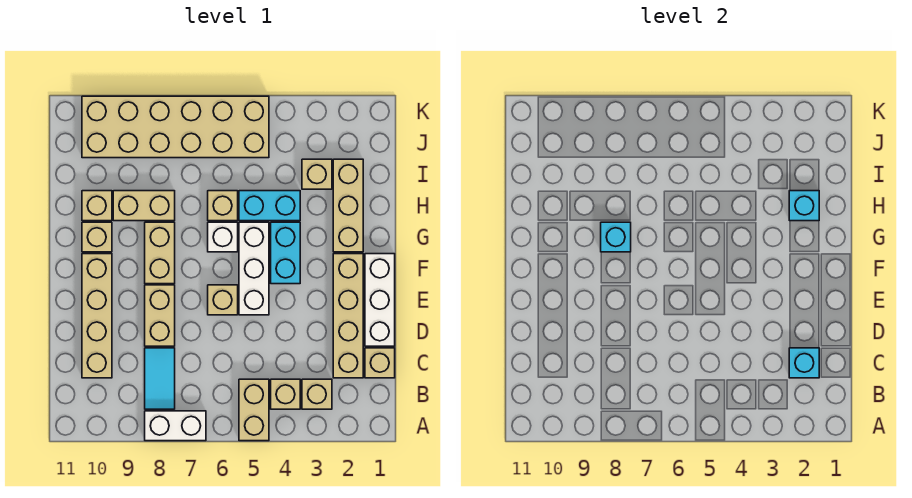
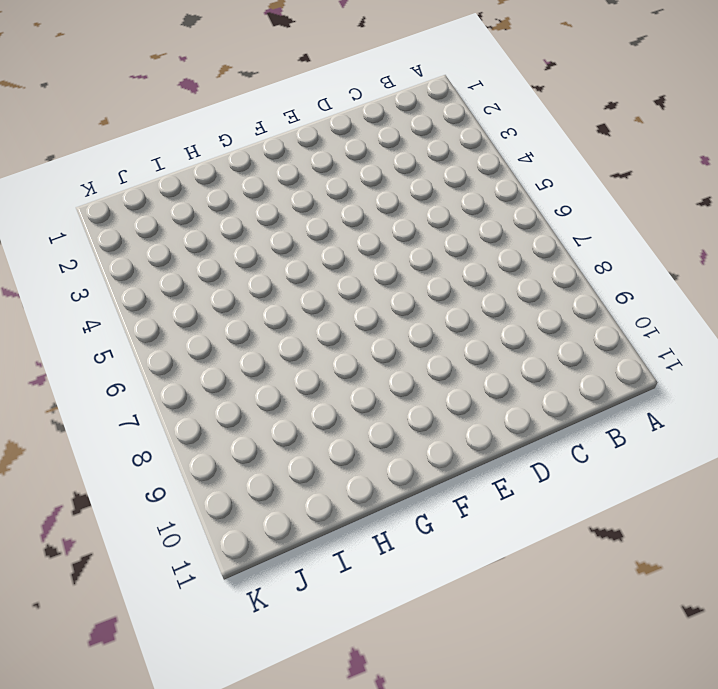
none -> tan brick A5:B5 level 1
none -> white brick A7:A8 level 1
none -> tan brick B3 level 1

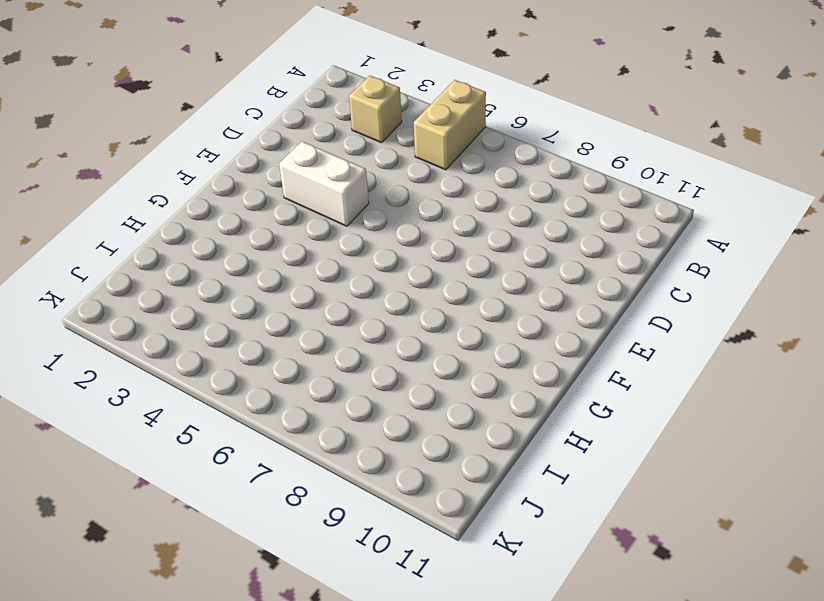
white brick E3:E4 level 1 -> white brick A7:A8 level 1
none -> tan brick B4 level 1
none -> cyan tile B8:C8 level 1
none -> tan brick C1 level 1

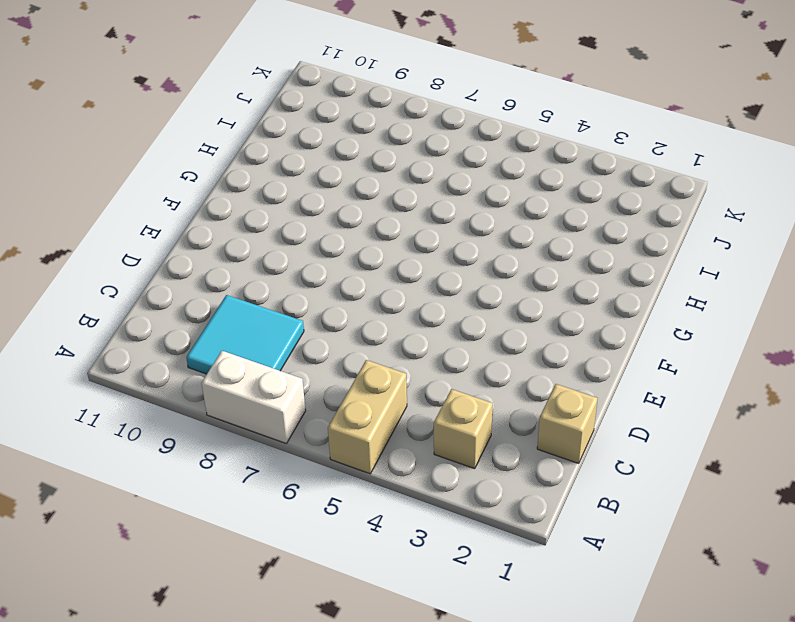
cyan tile B8:C9 level 1 -> cyan tile B8:C8 level 1
none -> tan brick B4 level 1
none -> tan brick C2:F2 level 1
none -> tan brick C10:F10 level 1

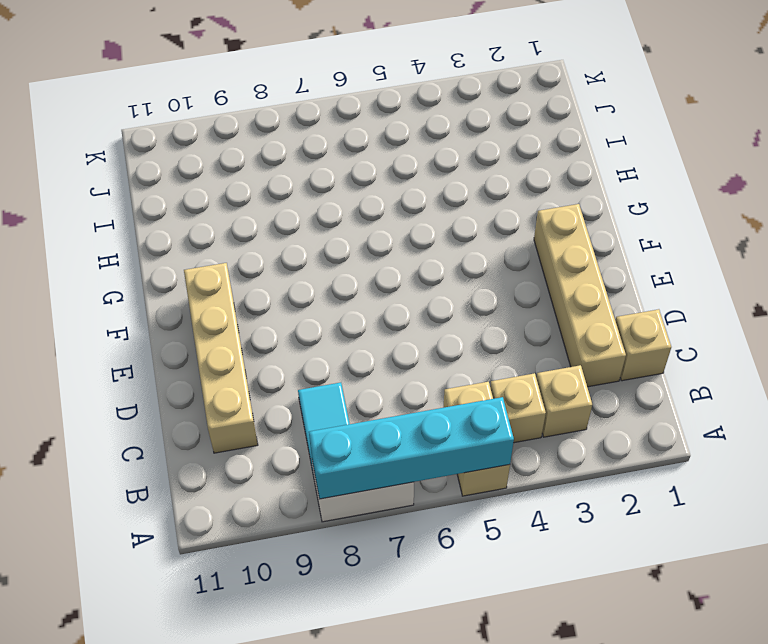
cyan brick A5:A8 level 2 -> none
none -> white brick D1:F1 level 1
none -> tan brick D8:E8 level 1
none -> white brick E5:G5 level 1

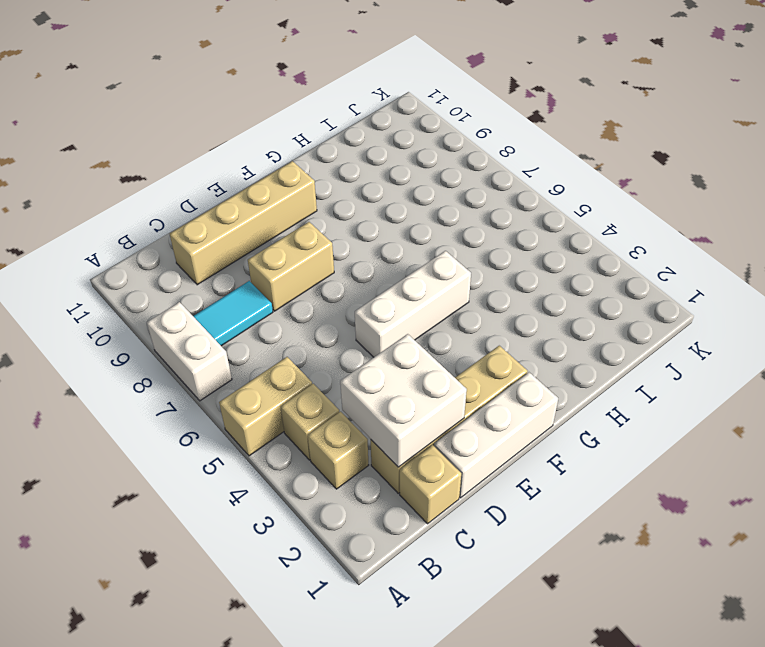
white brick C2:D3 level 2 -> cyan brick C2 level 2
none -> tan brick E6 level 1
none -> cyan brick F4:G4 level 1
none -> tan brick F8:G8 level 1

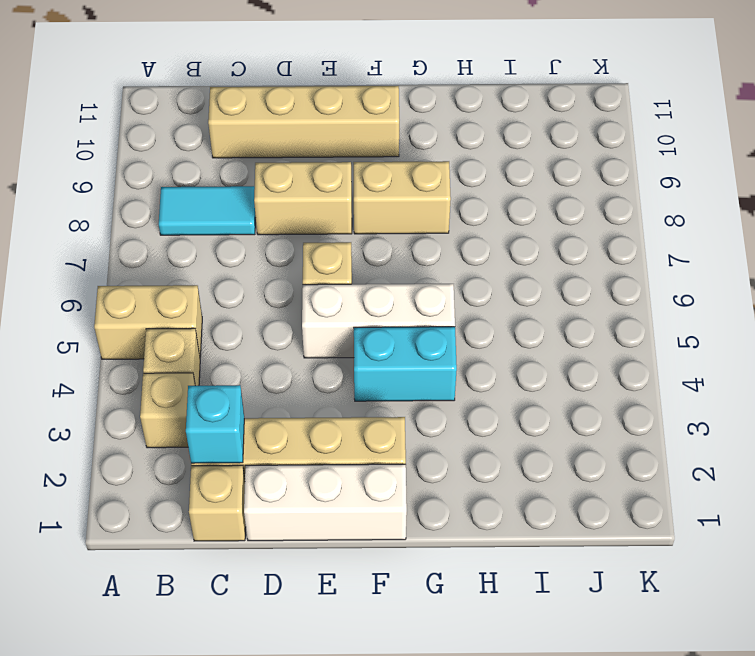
none -> white brick A7:A8 level 1
none -> tan brick G2:I2 level 1
none -> white brick G6 level 1

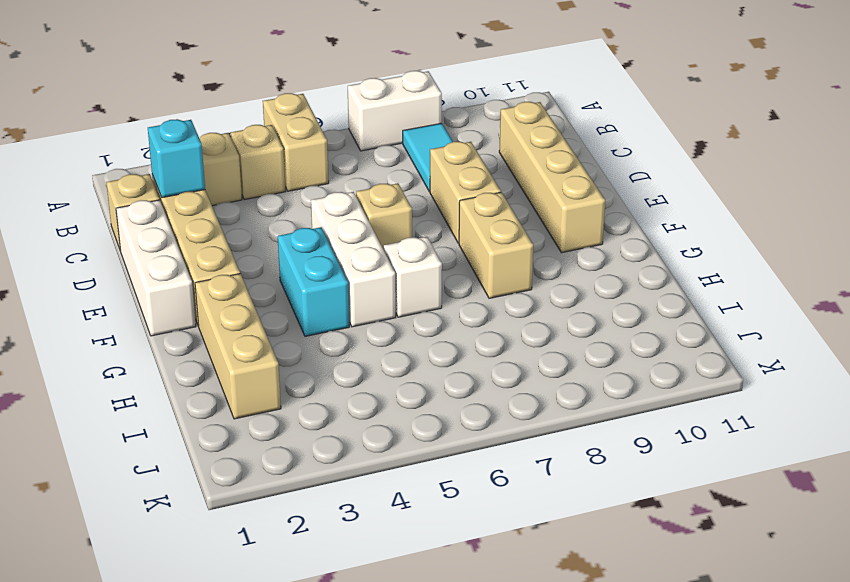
none -> tan brick G10 level 1
none -> cyan brick H4:H5 level 1
none -> tan brick H6 level 1

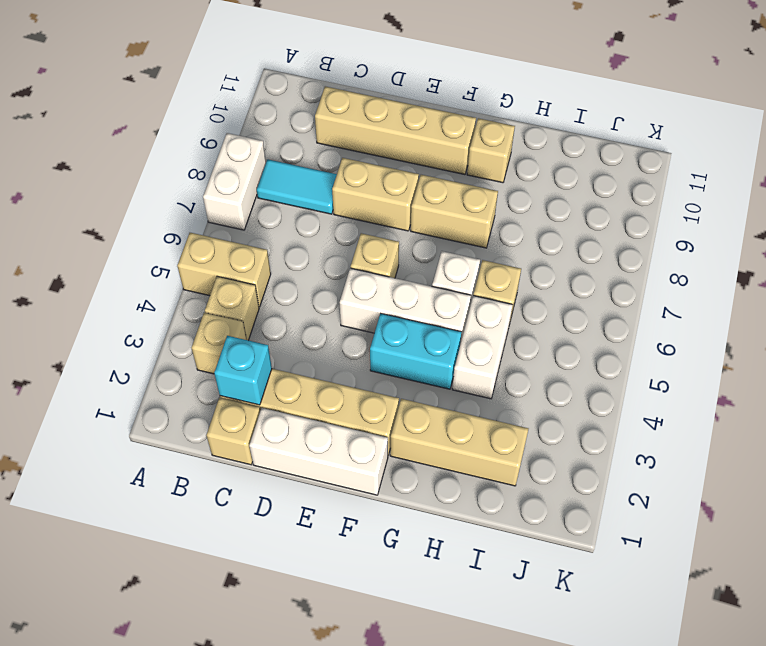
white brick H4:H5 level 1 -> cyan brick H4:H5 level 1
none -> tan brick H8:H9 level 1
none -> tan brick H10 level 1
none -> tan brick I3 level 1

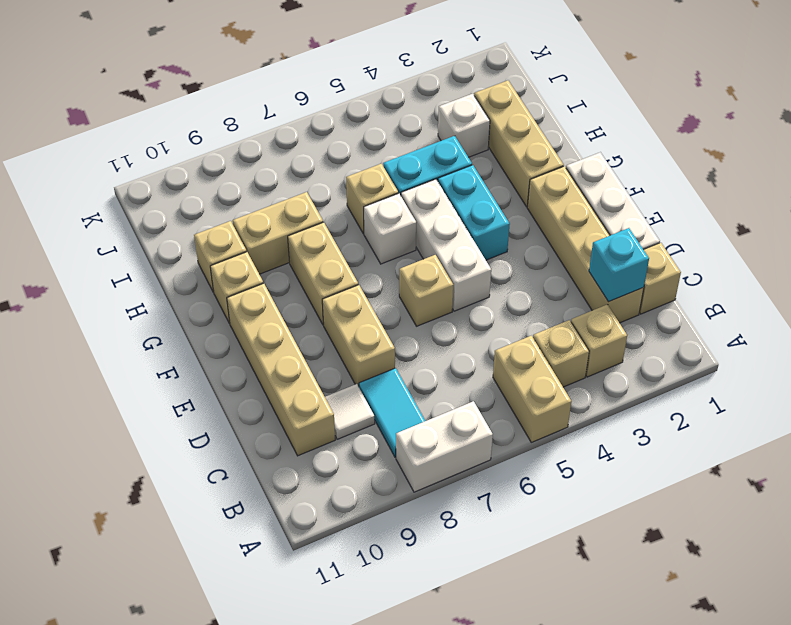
white tile C9 level 1 -> none
white brick I3 level 1 -> tan brick I3 level 1
none -> tan brick J5:K10 level 1
none -> cyan brick G8 level 2
none -> cyan brick H2 level 2

